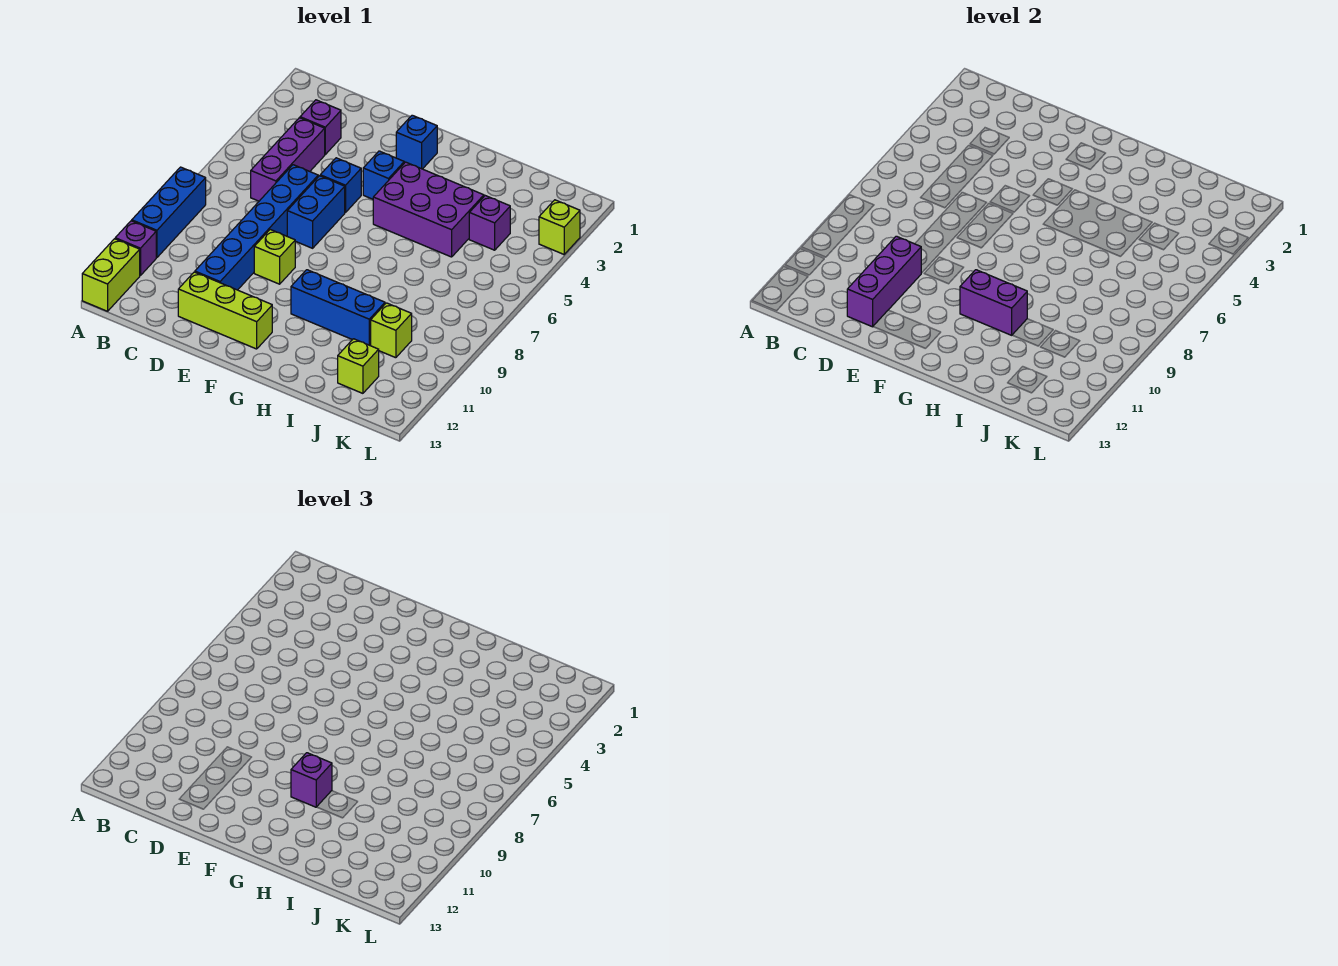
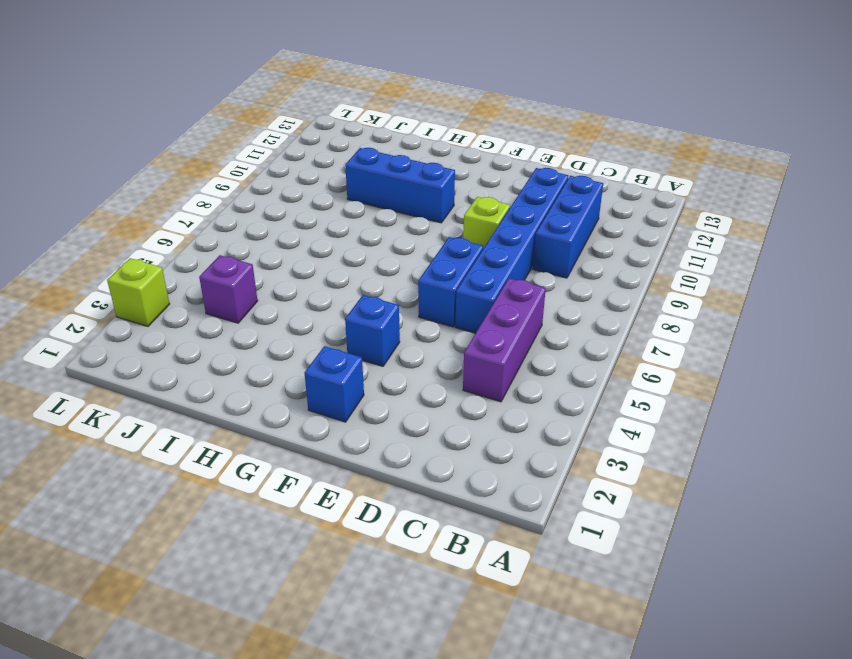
blue brick C9:C11 level 1 -> blue brick A8:A10 level 1
none -> purple brick A11 level 1
none -> lime brick A12:A13 level 1
none -> purple brick C3 level 1

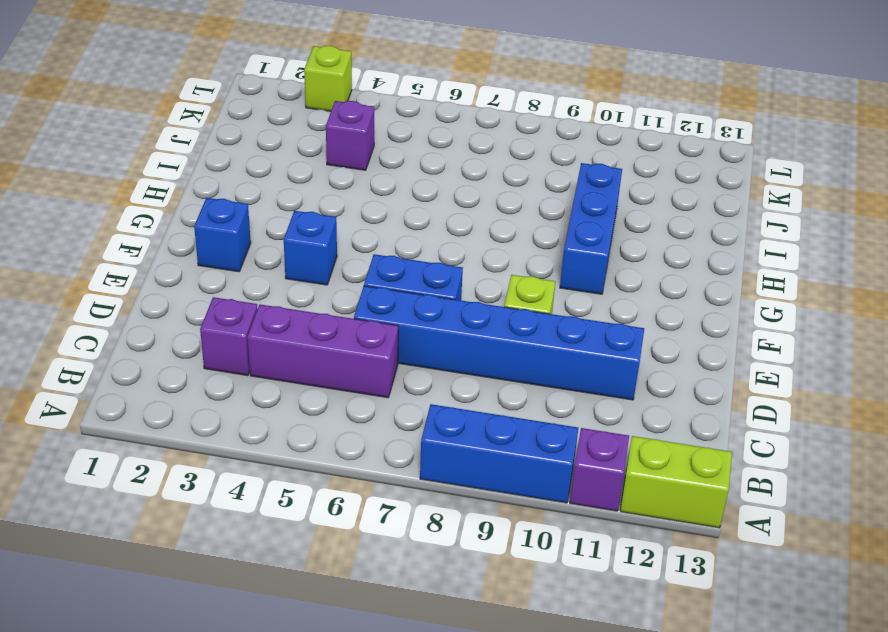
none -> lime brick D12:F12 level 1
none -> blue brick E5 level 1
none -> purple brick G4:I5 level 1

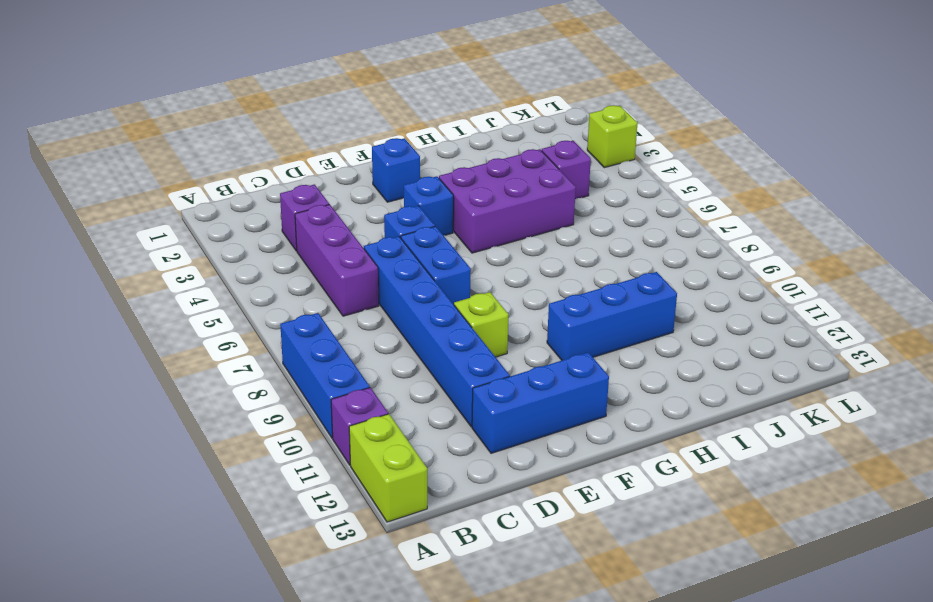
blue brick D12:F12 level 1 -> lime brick D12:F12 level 1
none -> lime brick J10 level 1
none -> lime brick J12 level 1
none -> purple brick D10:D12 level 2

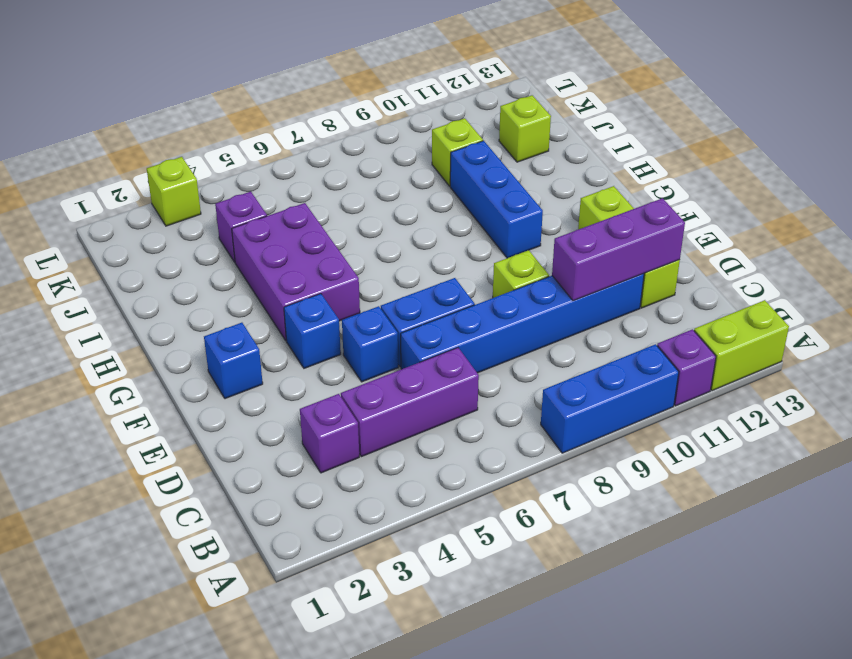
none -> purple brick G10:H10 level 2
none -> purple brick G10 level 3

